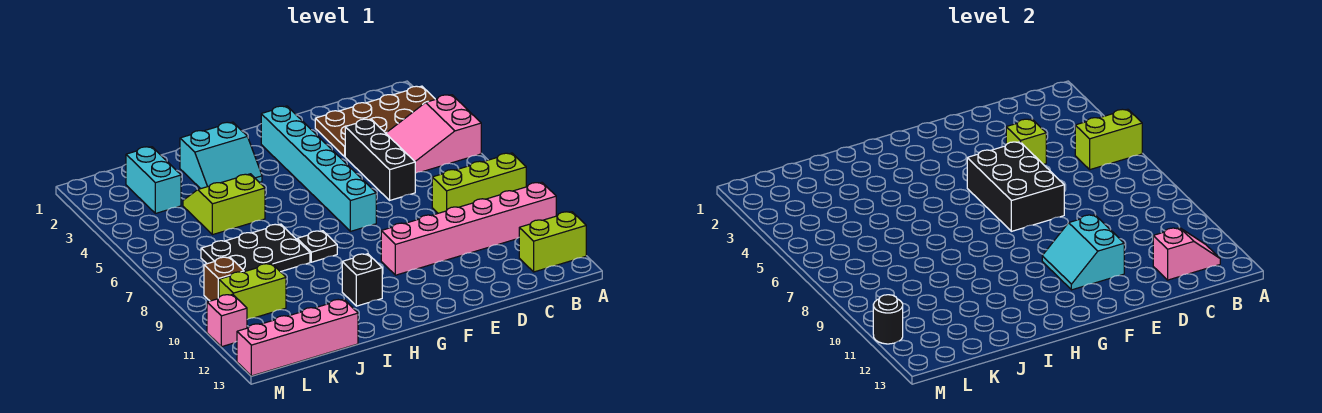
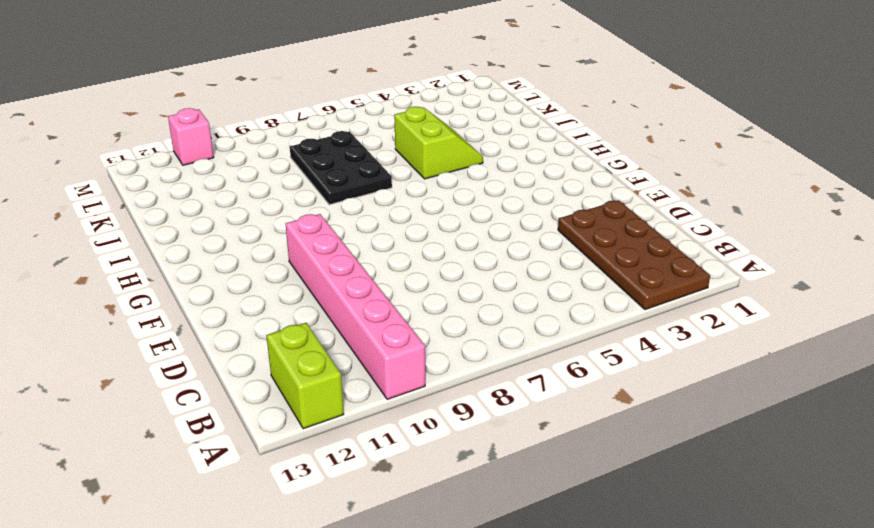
none -> pink slope A4:C5 level 1 top A
none -> lime brick A8:C8 level 1
none -> black brick D4:D6 level 1

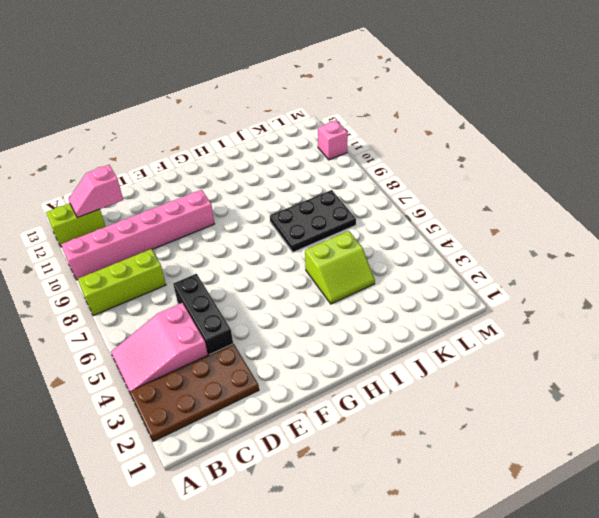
pink slope A4:C5 level 1 top C -> pink slope A4:C5 level 1 top A
none -> cyan brick F2:F7 level 1
none -> cyan slope H2:I3 level 1 top 2
none -> black plate H8 level 1

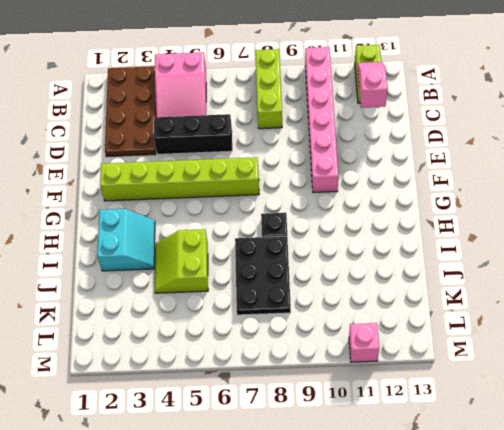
lime brick F2:F7 level 1 -> cyan brick F2:F7 level 1
none -> black brick H11 level 1
none -> pink brick J13:M13 level 1
none -> cyan brick K2:K3 level 1

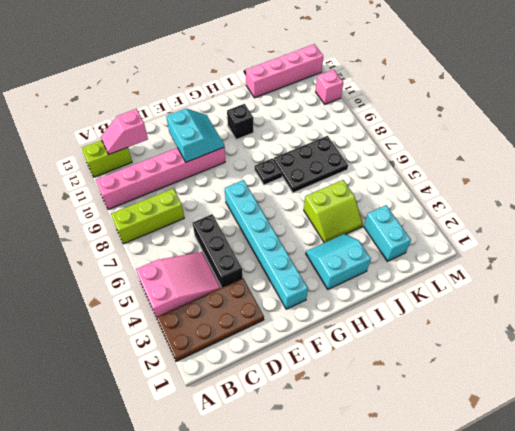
none -> lime brick K10:L10 level 1
none -> brown brick L9 level 1
none -> lime brick A5:B5 level 2

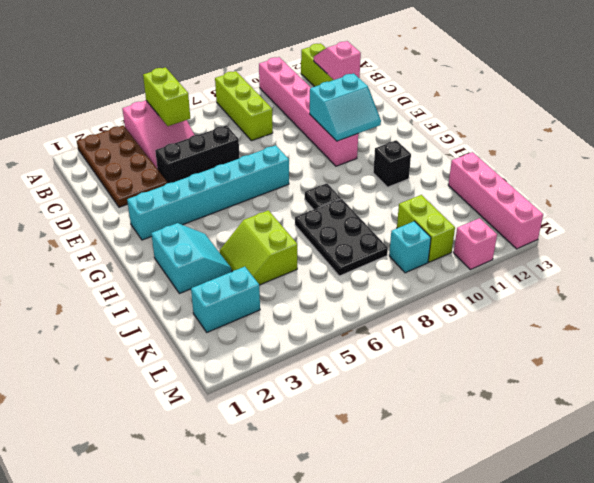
cyan brick L9 level 1 -> brown brick L9 level 1
none -> lime brick D4 level 2
none -> black brick E5:F7 level 2
none -> black round brick M11 level 2

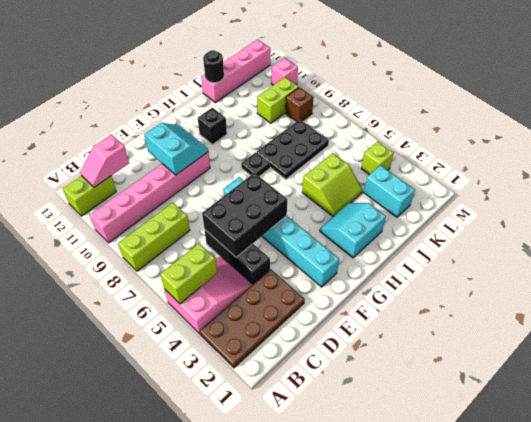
black brick D5:F6 level 2 -> black brick E5:F7 level 2
black round brick J13 level 2 -> black round brick M11 level 2
lime brick L4 level 1 -> lime brick D4 level 2

